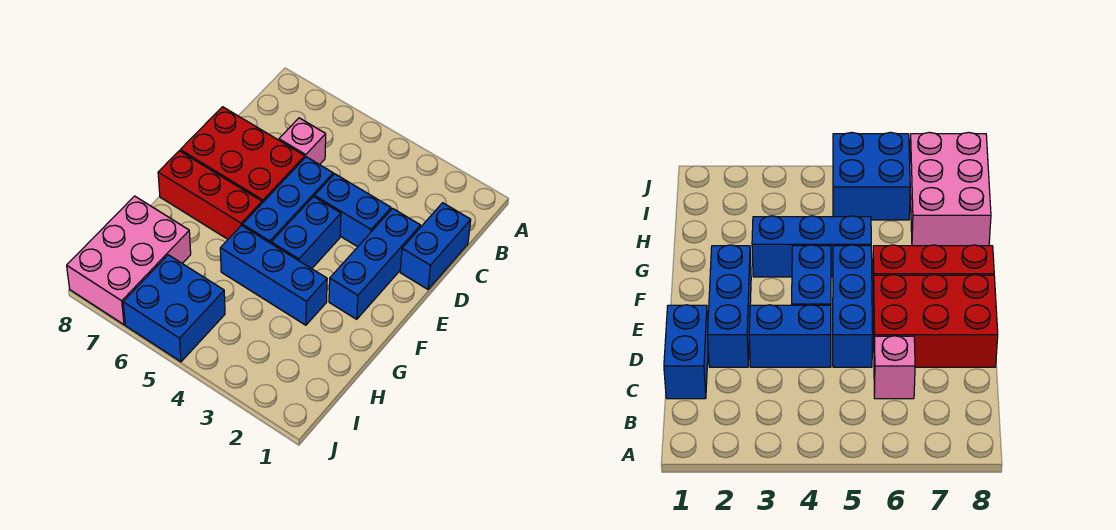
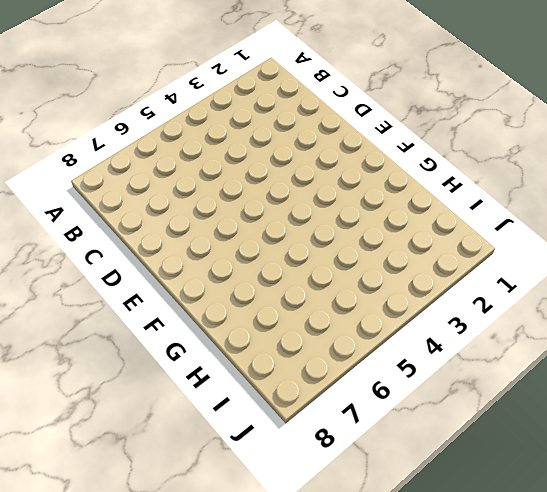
none -> blue brick C1:D1 level 1
none -> pink brick C6 level 1

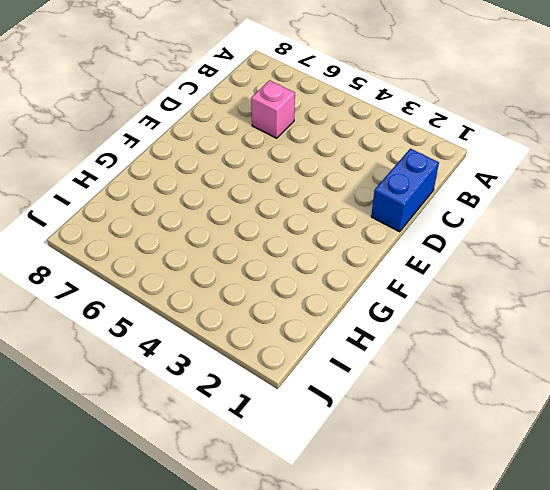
none -> blue brick D2:F2 level 1
none -> blue brick D3:D4 level 1

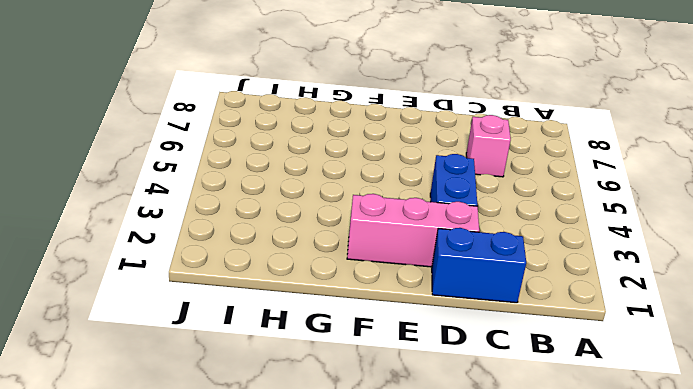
pink brick D2:F2 level 1 -> blue brick D2:F2 level 1
none -> blue brick D5:F5 level 1
none -> red brick D6:E8 level 1

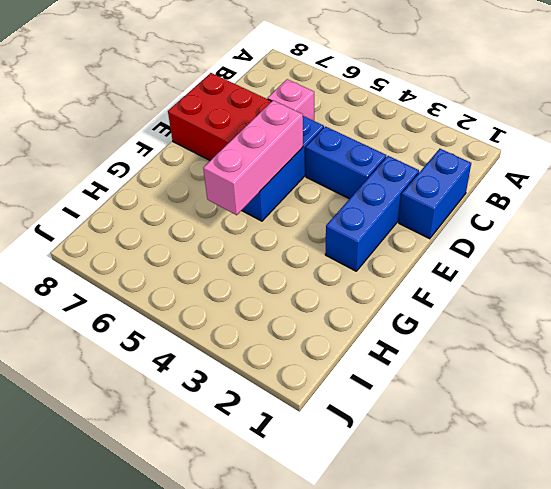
pink brick E5:G5 level 2 -> none
none -> blue brick E4:F4 level 1
none -> red brick F6:F8 level 1

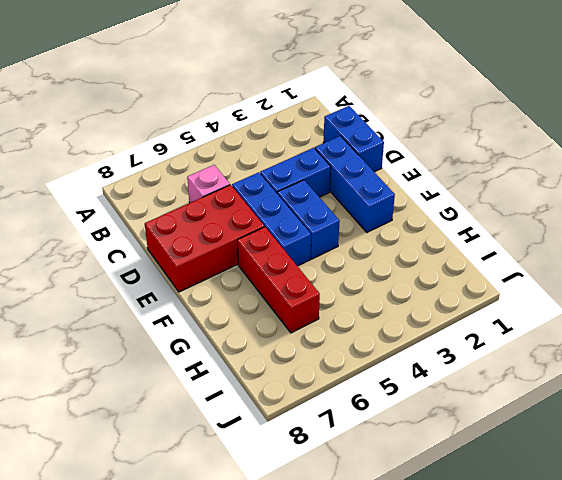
red brick F6:H6 level 1 -> red brick F6:F8 level 1
none -> blue brick G3:G5 level 1
none -> pink brick H7:J8 level 1

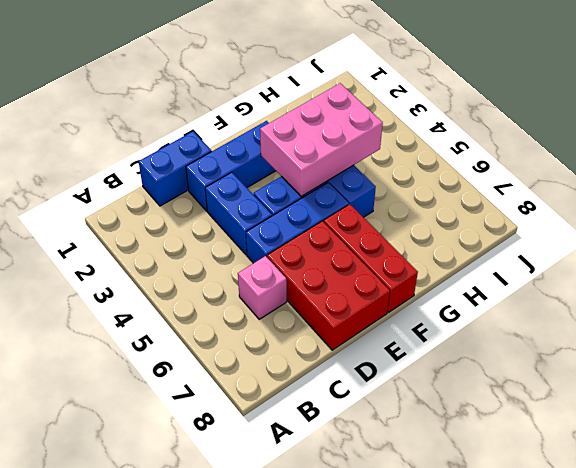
pink brick F3:H4 level 2 -> pink brick H7:J8 level 1
none -> blue brick I5:J6 level 1

